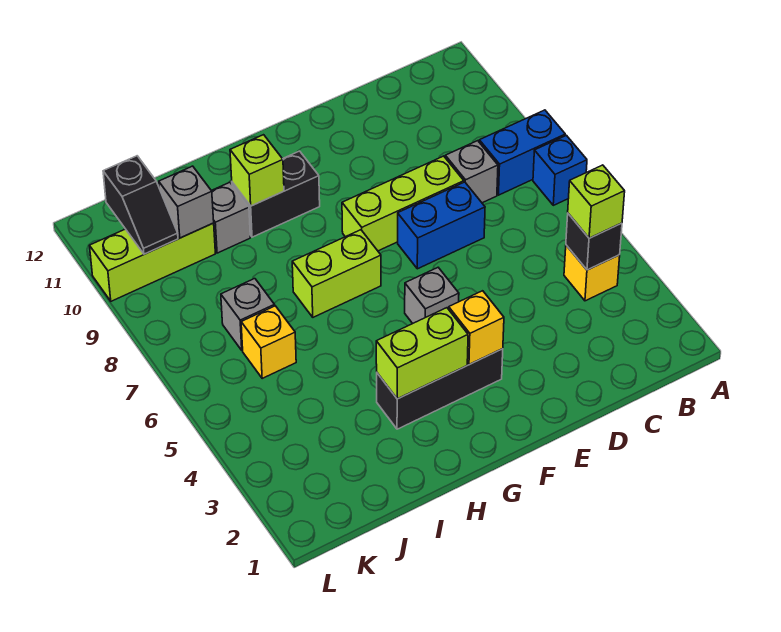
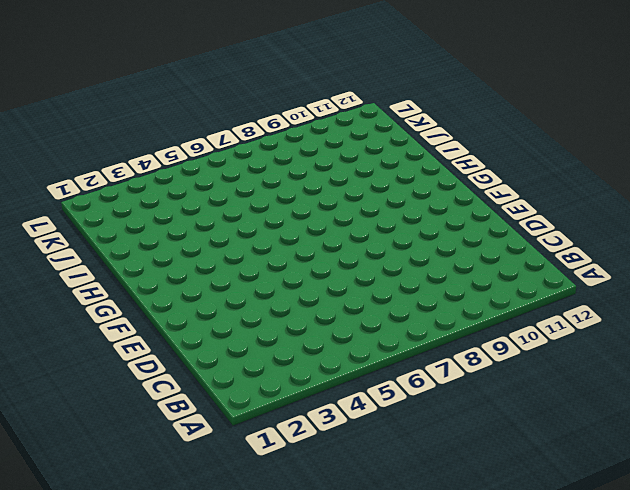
none -> blue brick A7 level 1
none -> blue brick A8:B8 level 1
none -> yellow brick B4 level 1

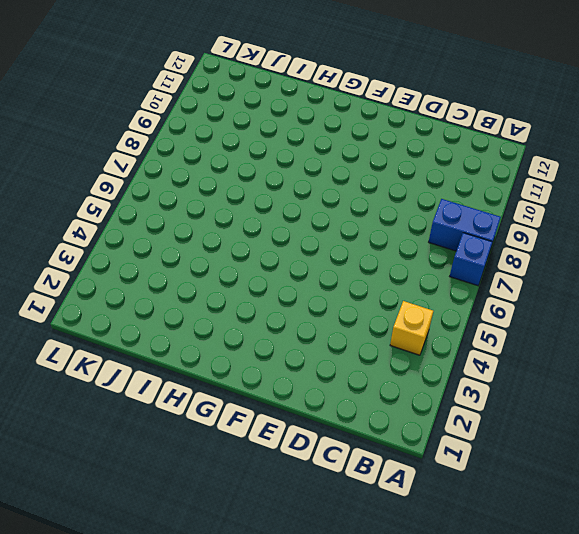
none -> grey brick C8 level 1
none -> blue brick D7:E7 level 1
none -> lime brick D8:F8 level 1

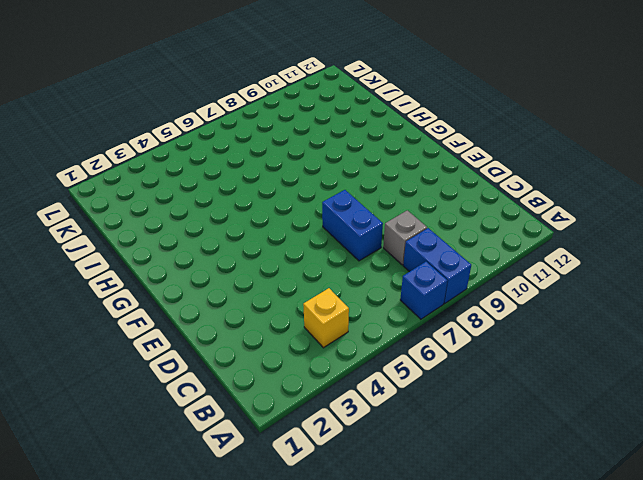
none -> lime brick D8:F8 level 1
none -> black brick F3:H3 level 1
none -> grey brick F5 level 1

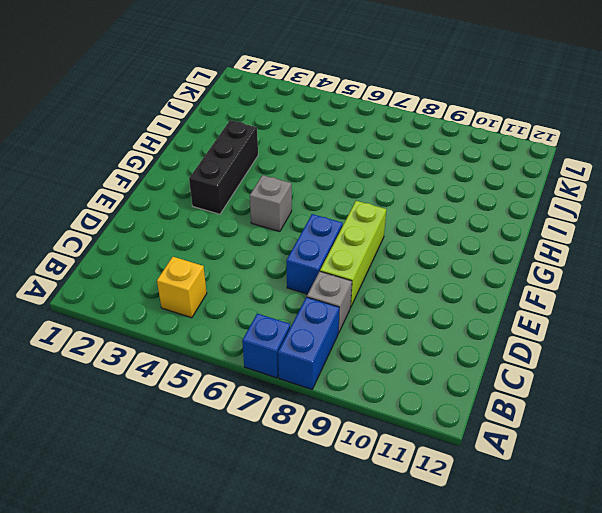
none -> lime brick G7:H7 level 1
none -> black brick G10:H10 level 1
none -> grey brick I10 level 1

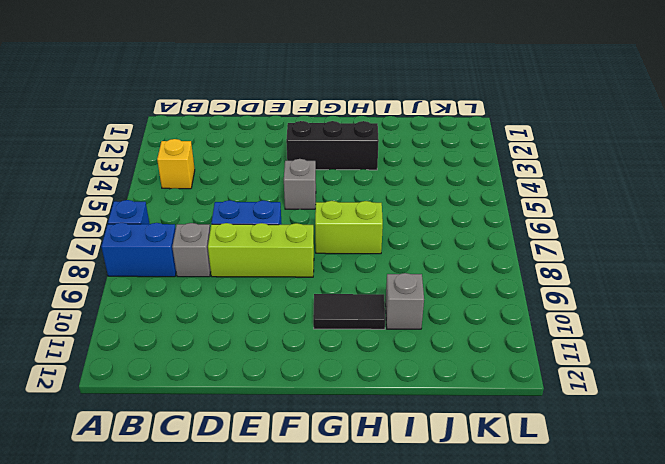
black tile G10:H10 level 1 -> black brick G10:H10 level 1
none -> yellow brick J6 level 1
none -> grey brick J7 level 1
none -> lime brick J10:L10 level 1

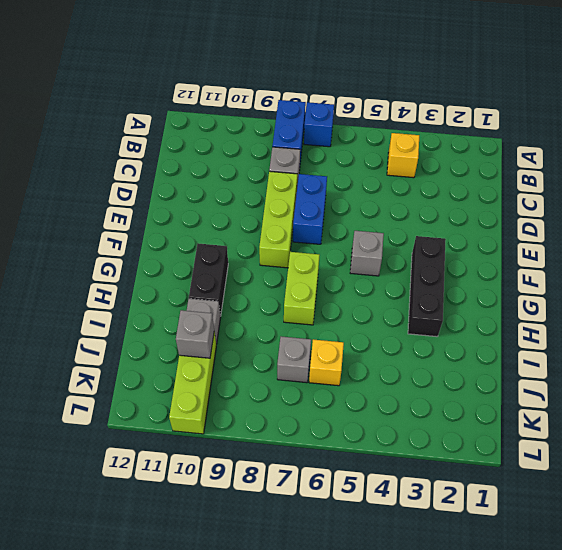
none -> black brick B4 level 2
none -> yellow brick F3 level 2
none -> lime brick G3:H3 level 2

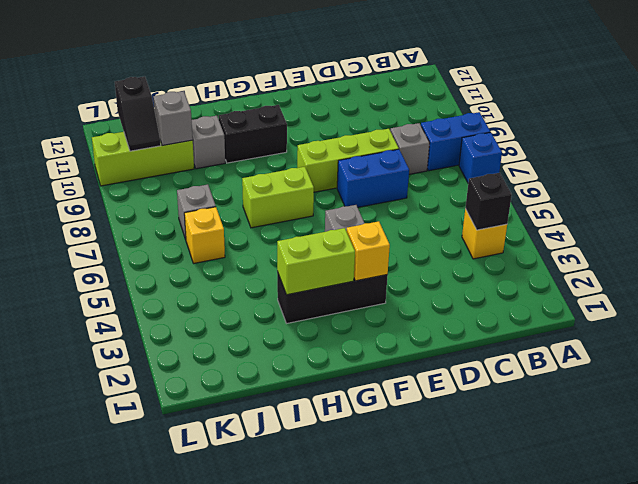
none -> lime brick H10 level 2
none -> lime brick B4 level 3

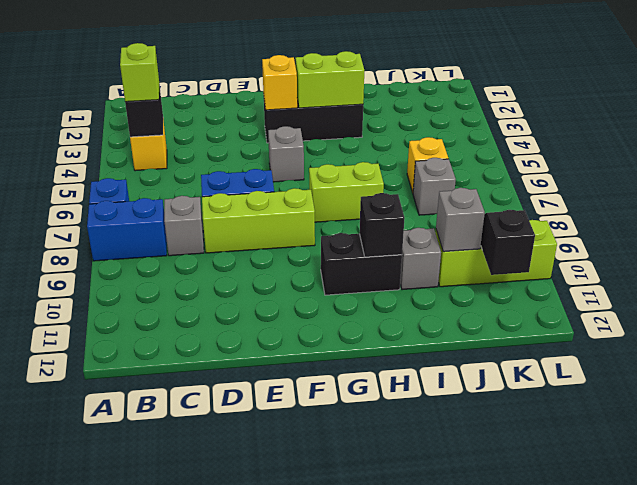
black brick H10 level 2 -> lime brick H10 level 2

